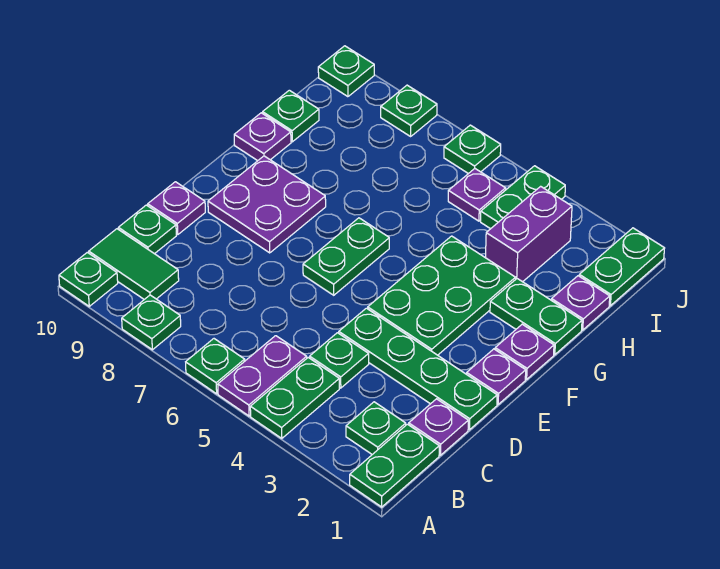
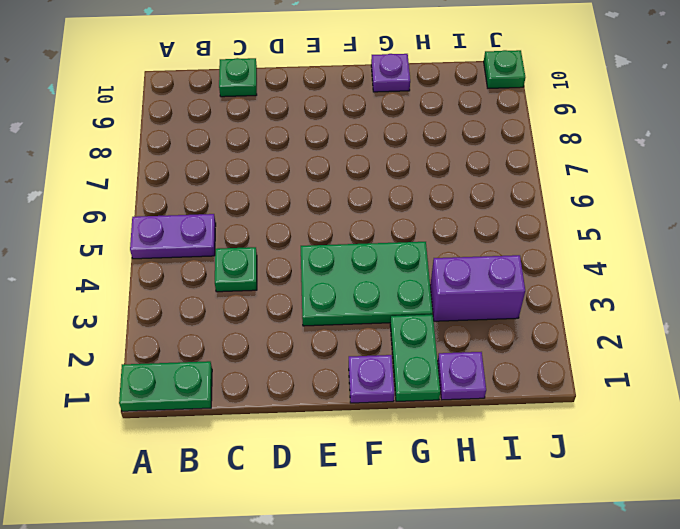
none -> green plate A4:B4 level 1
none -> green plate A6 level 1
none -> green plate A8 level 1

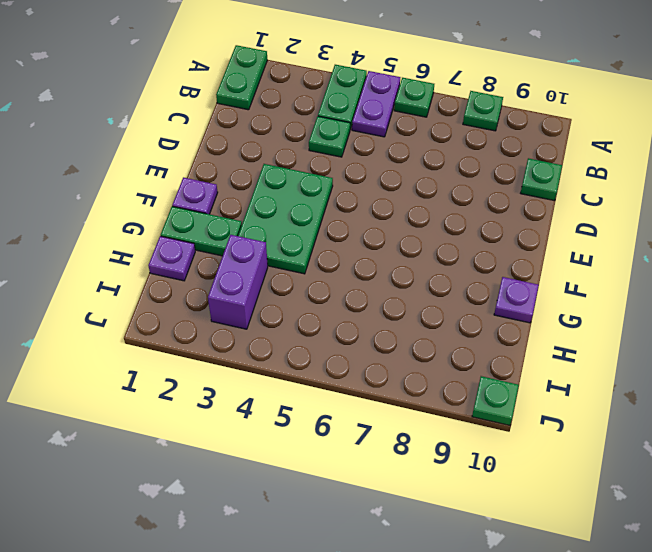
none -> green plate A10 level 1
none -> green plate B2 level 1
none -> green tile B9:B10 level 1

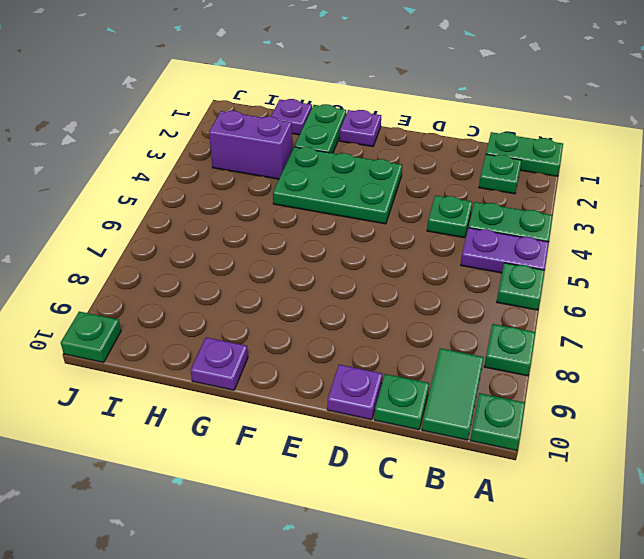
none -> purple plate C1 level 1
none -> green plate D1:D4 level 1
none -> purple plate E1 level 1

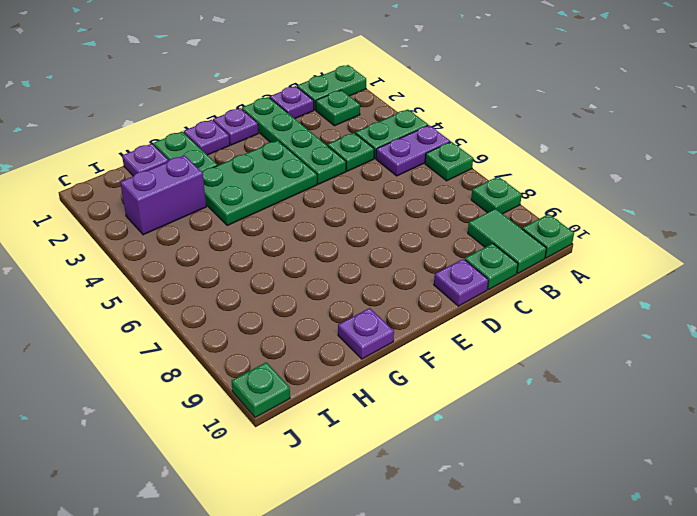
none -> green plate E6:F6 level 1
none -> purple plate E8:F9 level 1
none -> green plate H10 level 1

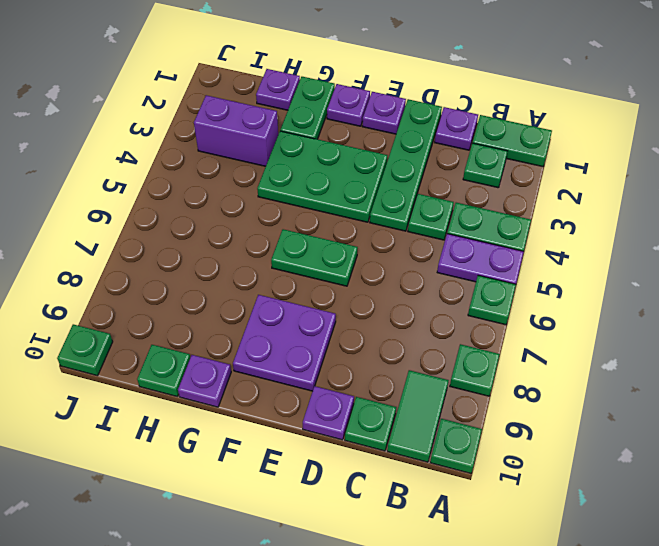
none -> green plate I1:J1 level 1
none -> green plate I4:J4 level 1
none -> purple plate I5 level 1

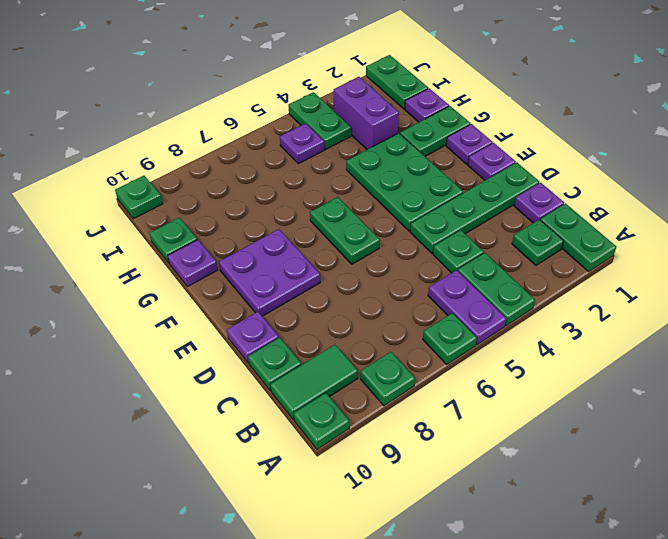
none -> green plate J6 level 1
none -> green plate J8 level 1

